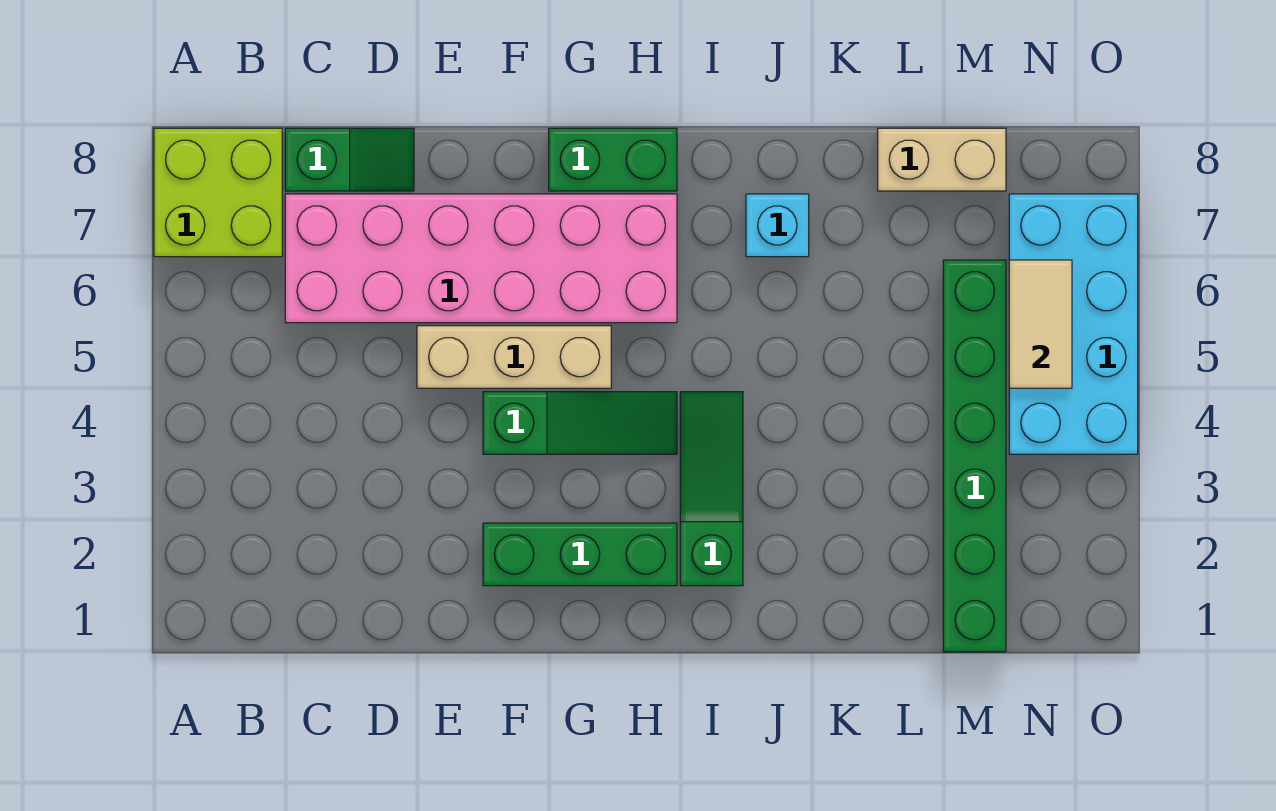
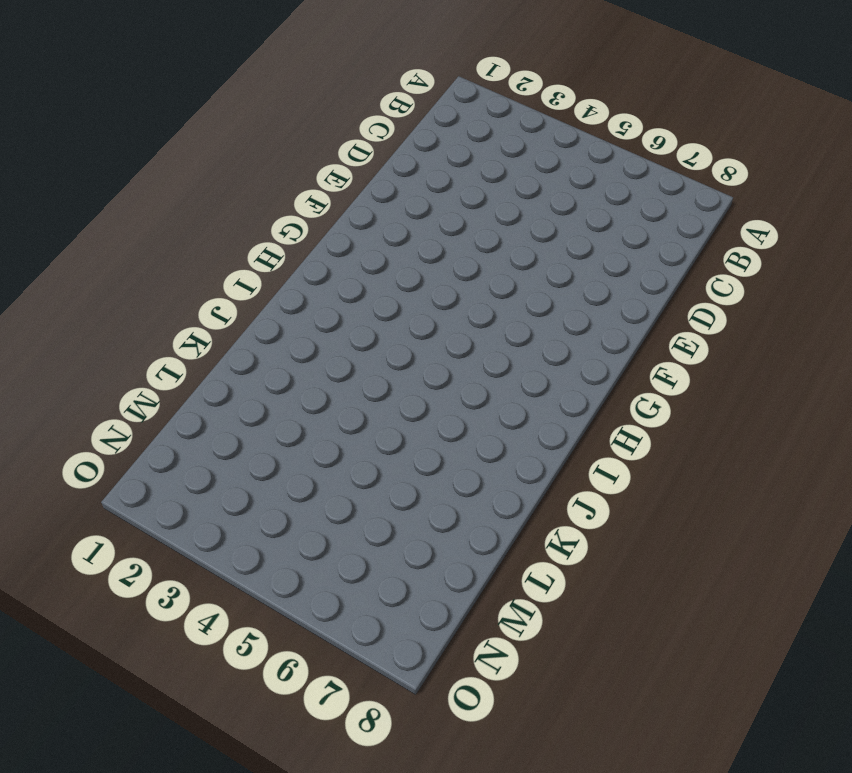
none -> lime brick A7:B8 level 1
none -> pink brick C6:H7 level 1
none -> green slope C8:D8 level 1 top C

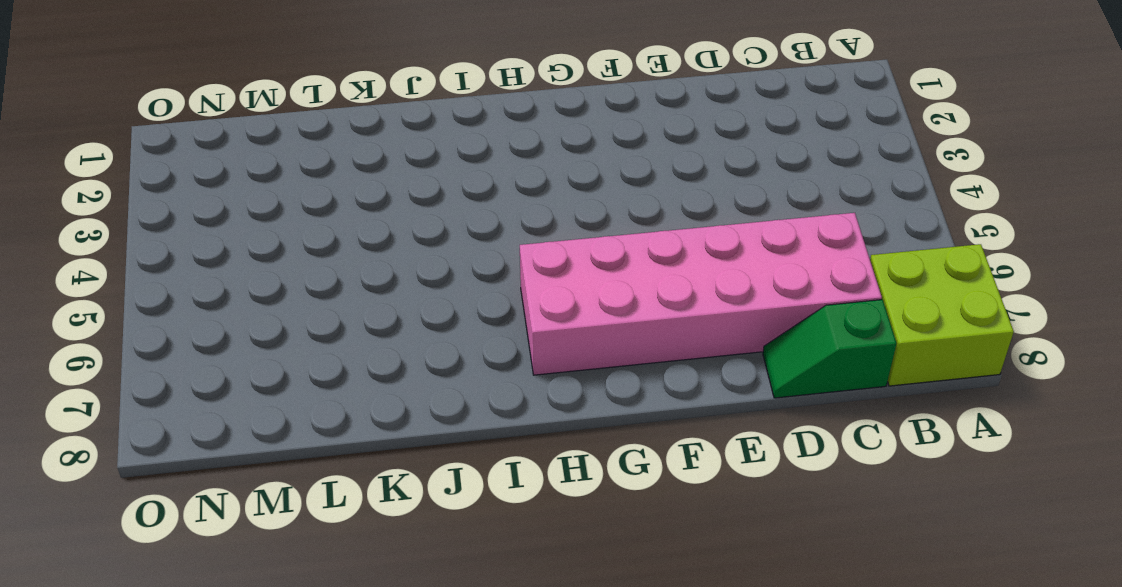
none -> tan brick E5:G5 level 1
none -> green brick F2:H2 level 1
none -> green slope F4:H4 level 1 top F

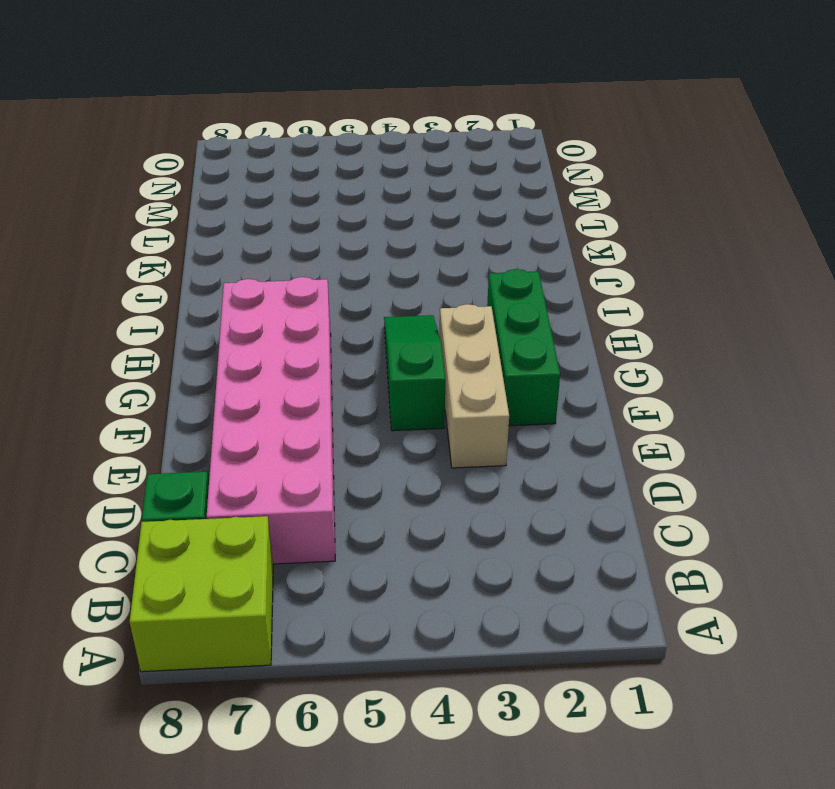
tan brick E3:G3 level 1 -> tan brick E5:G5 level 1
none -> green brick G8:H8 level 1
none -> green slope I2:I4 level 1 top 2
none -> cyan brick J7 level 1

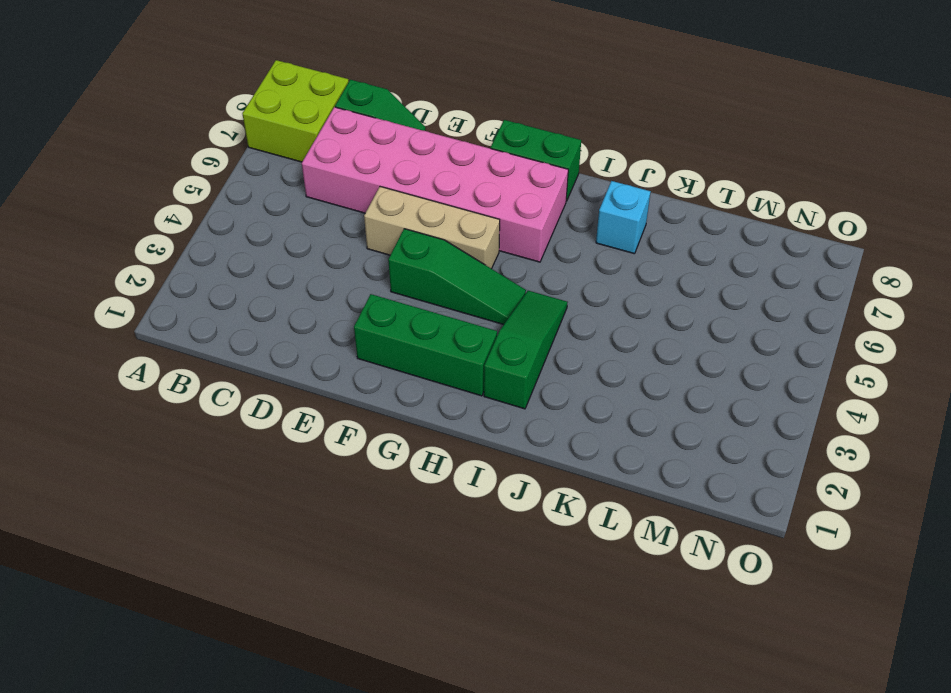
none -> tan brick L8:M8 level 1
none -> green brick M1:M6 level 1
none -> cyan brick N4:O7 level 1

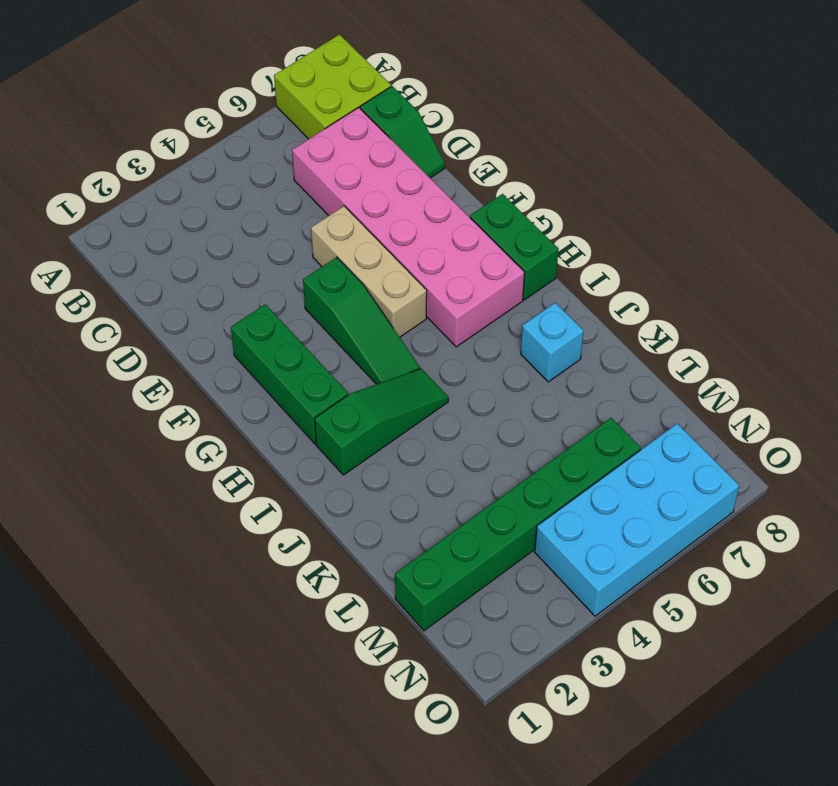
none -> tan brick L8:M8 level 1
none -> tan tile N5:N6 level 2

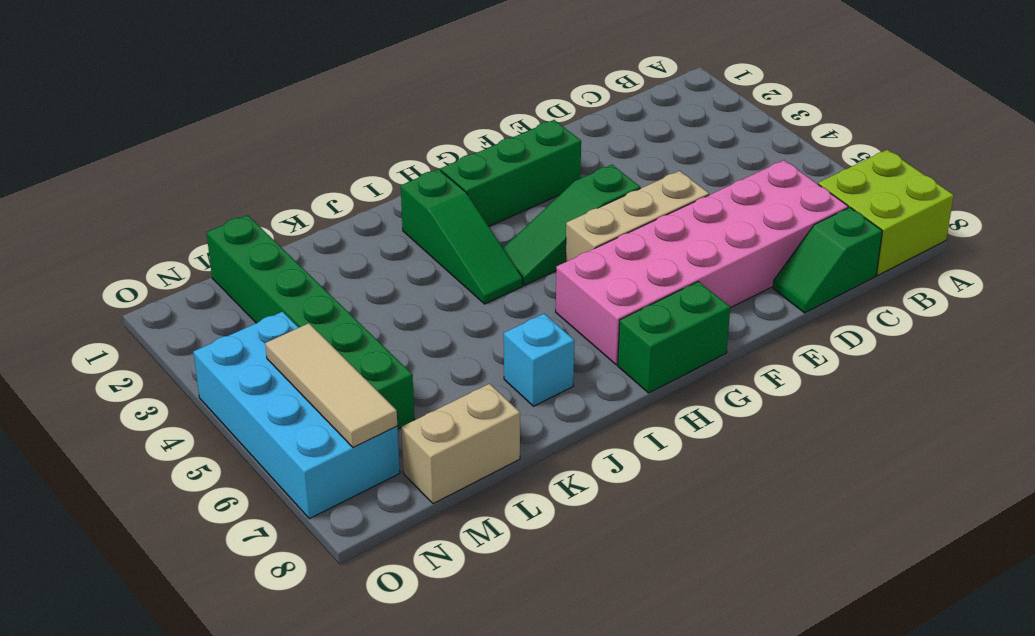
tan tile N5:N7 level 2 -> tan tile N5:N6 level 2

